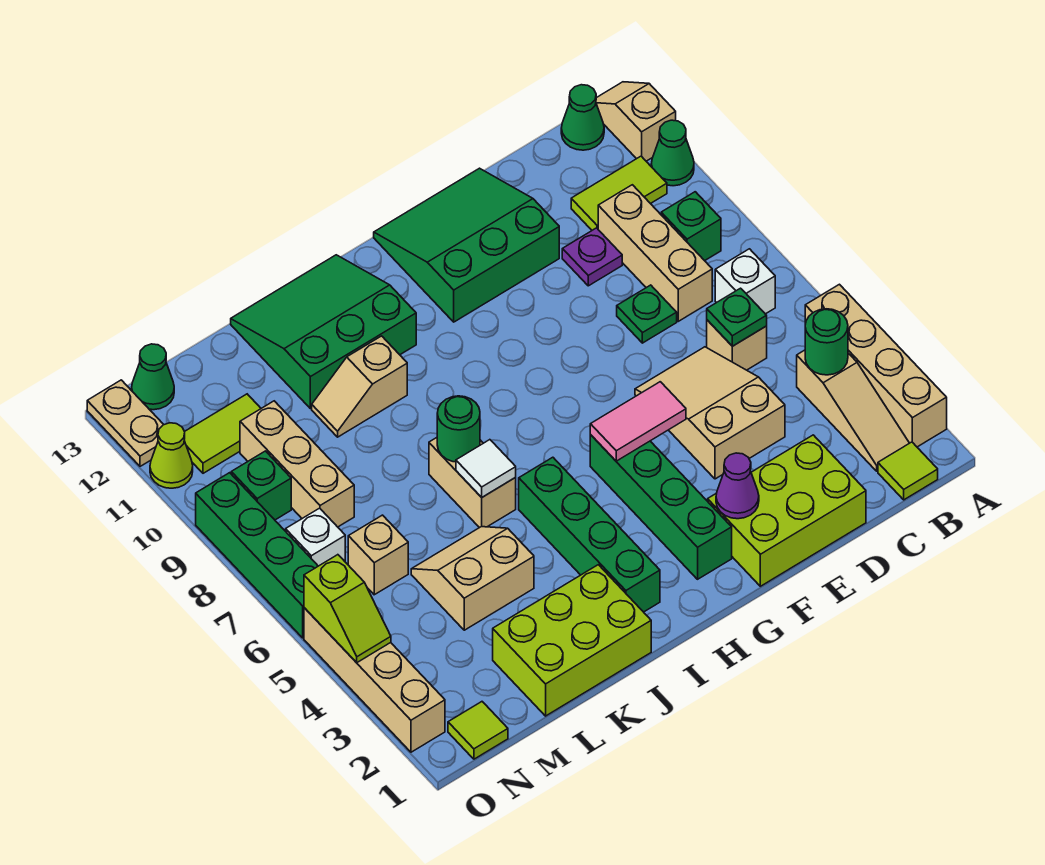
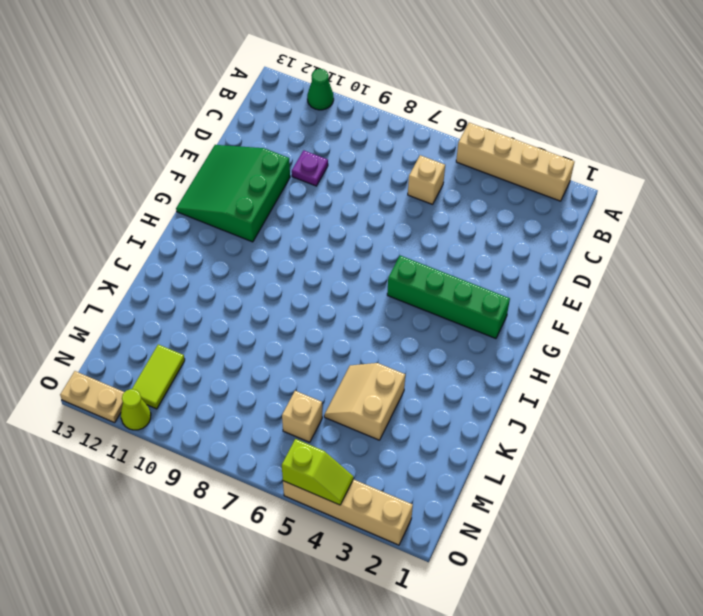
none -> tan slope A12:A13 level 1 top 12
none -> lime tile B1 level 1
none -> tan slope B2:B4 level 1 top 4
none -> white brick B7 level 1

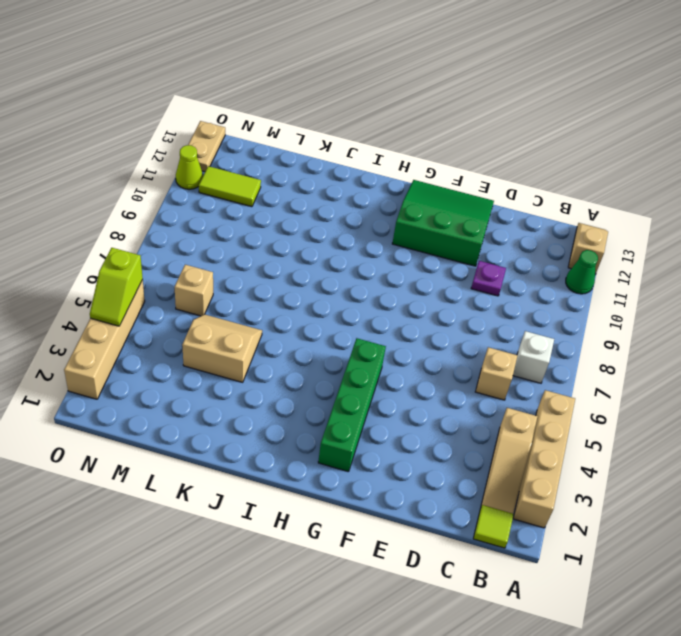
none -> green brick B9 level 1
none -> lime tile B11:C11 level 1
none -> green cone B13 level 1
none -> tan brick C8:C10 level 1

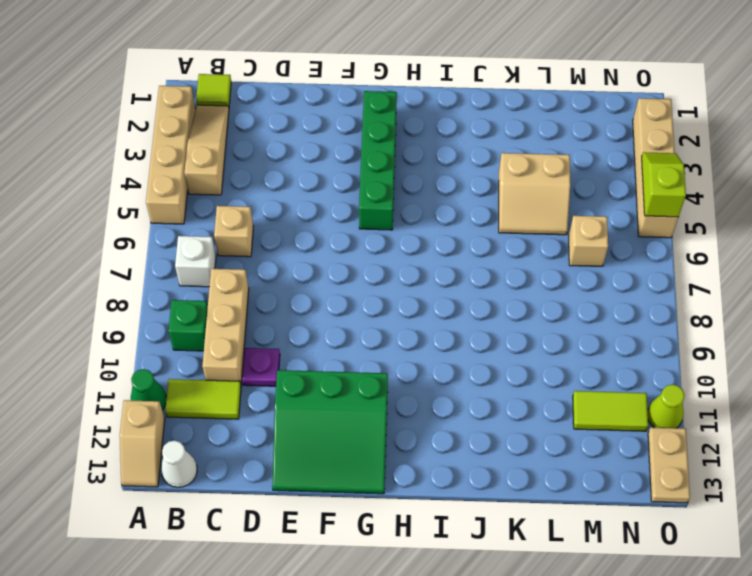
white cone B13 level 1 -> green cone B13 level 1
none -> lime brick D1:F2 level 1
none -> tan slope D4:E6 level 1 top 4
none -> green plate D8 level 1
none -> green brick I2:I5 level 1

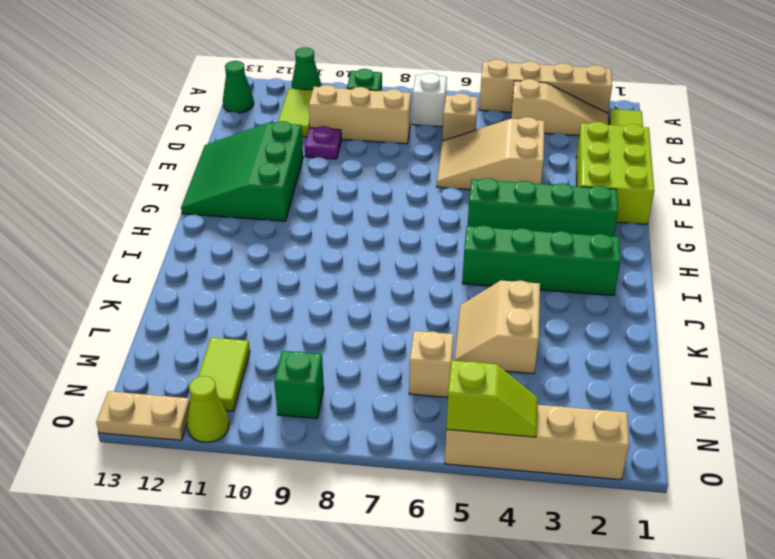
none -> tan slope A12:A13 level 1 top 12
none -> green plate D8 level 1
none -> green slope I11:K13 level 1 top 11
none -> lime brick J1:L2 level 1

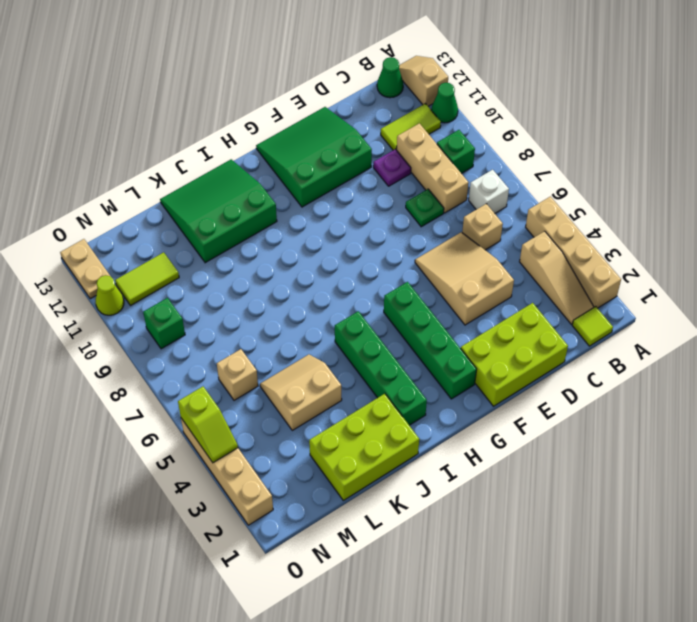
none -> tan brick J6:J7 level 1
none -> tan slope J10:K10 level 1 top J
none -> tan brick M8:M10 level 1
none -> lime tile N1 level 1

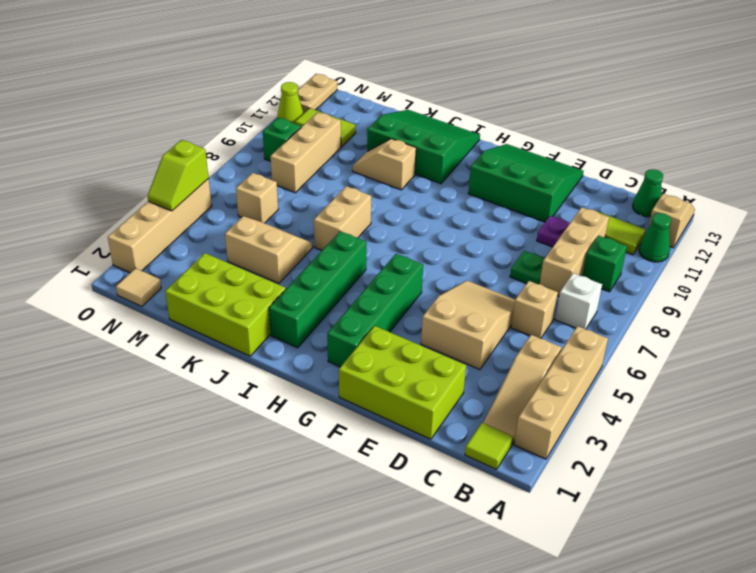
tan tile N1 level 1 -> lime tile N1 level 1
none -> white brick N7 level 1
none -> green cone N13 level 1
none -> green brick O6:O9 level 1
none -> green round brick B4 level 2

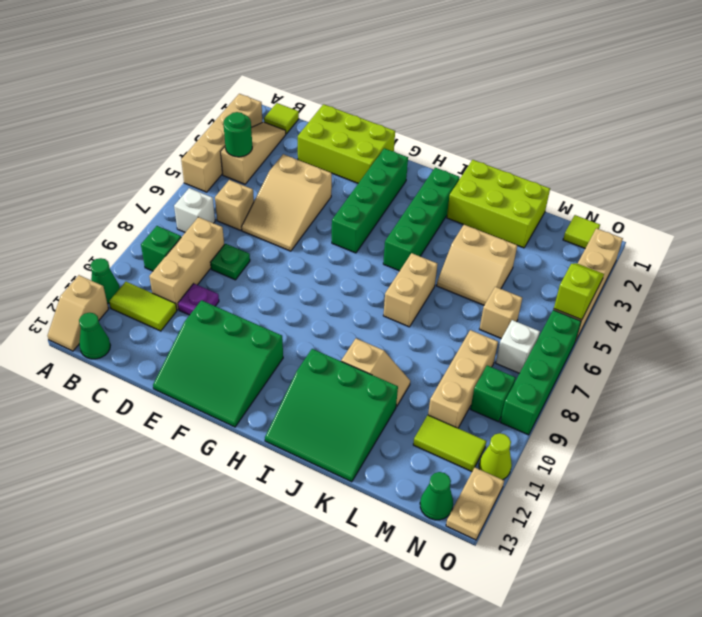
none -> green plate C6 level 2
none -> purple cone F2 level 2
none -> pink tile F5:G5 level 2
none -> white tile J6 level 2

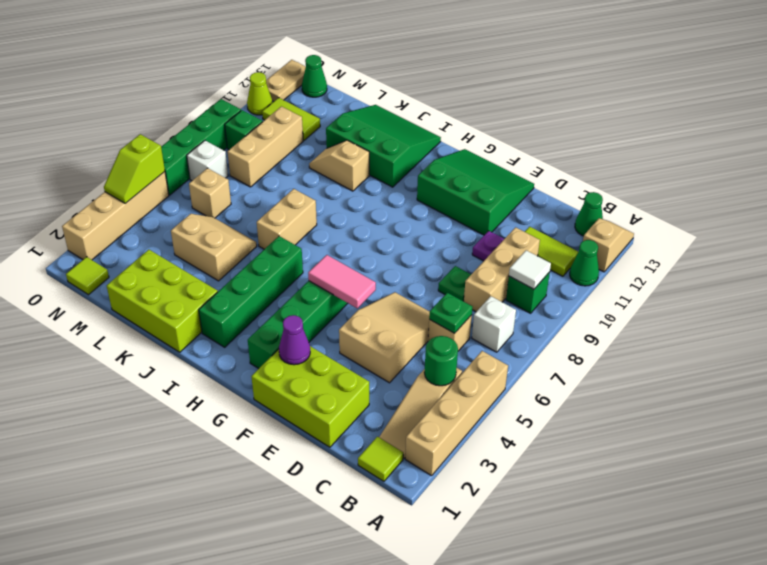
white tile B9 level 2 -> white tile J6 level 2
none -> green round brick J7 level 2

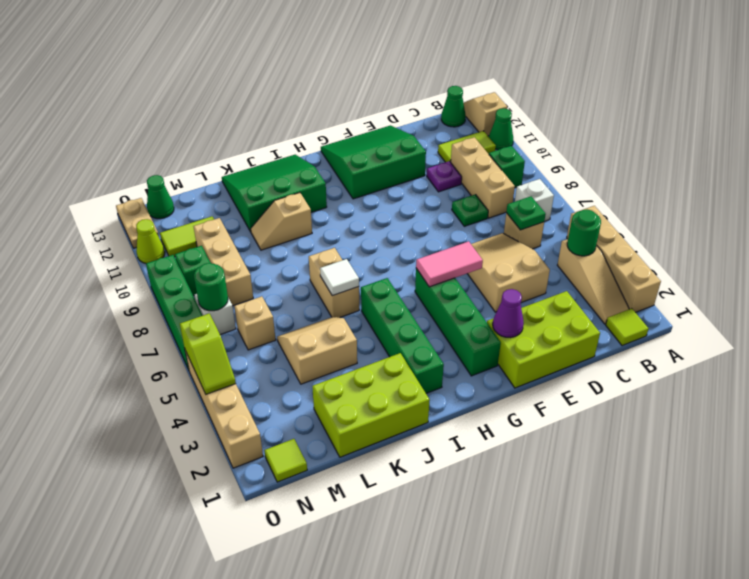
green round brick N7 level 2 -> green round brick J7 level 2

